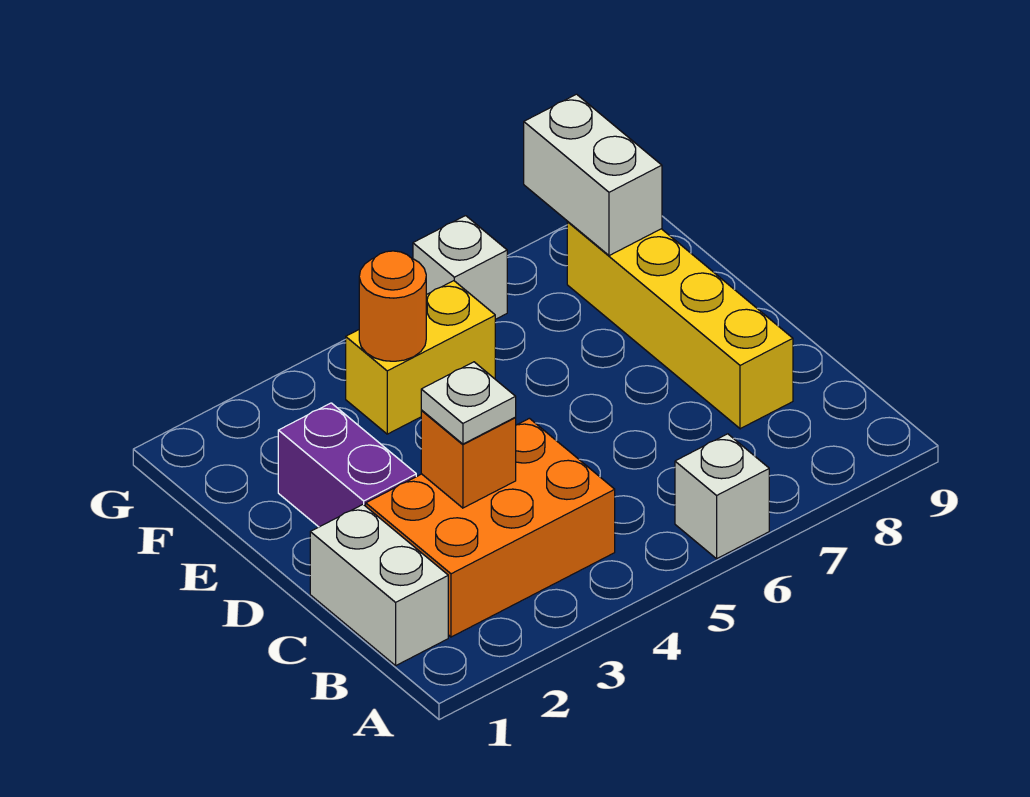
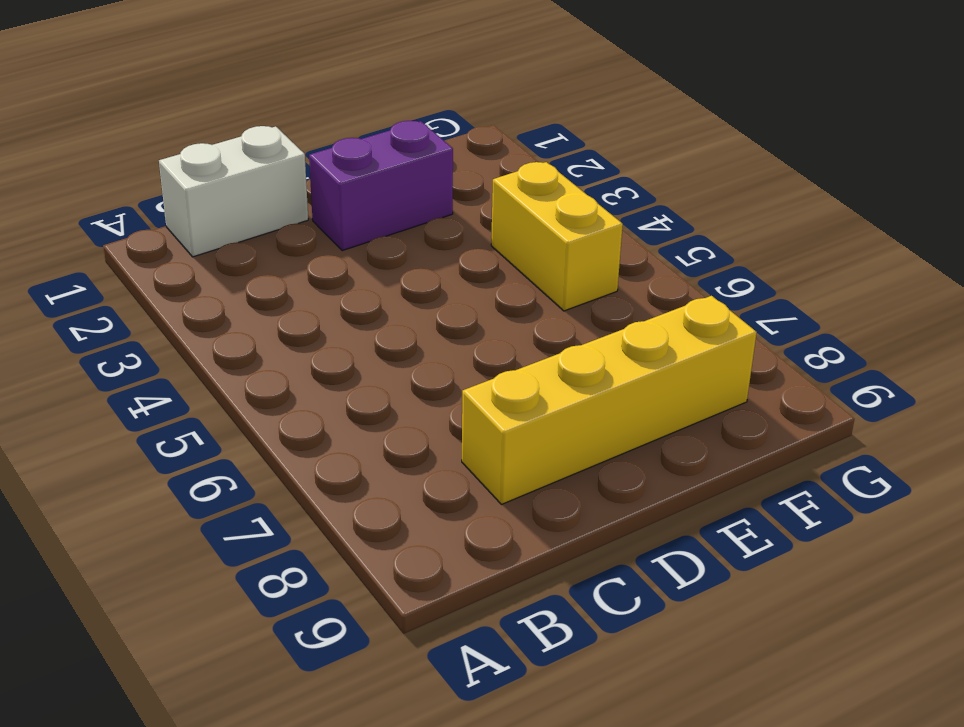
none -> white brick A6 level 1
none -> orange brick B2:C4 level 1

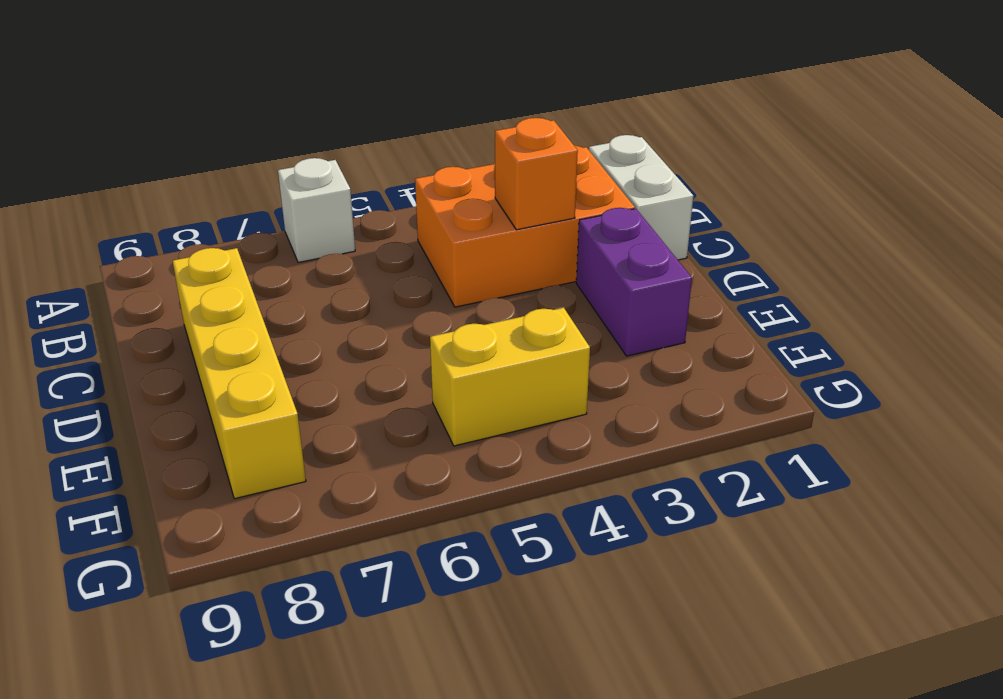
none -> white brick G6 level 1
none -> orange round brick F4 level 2

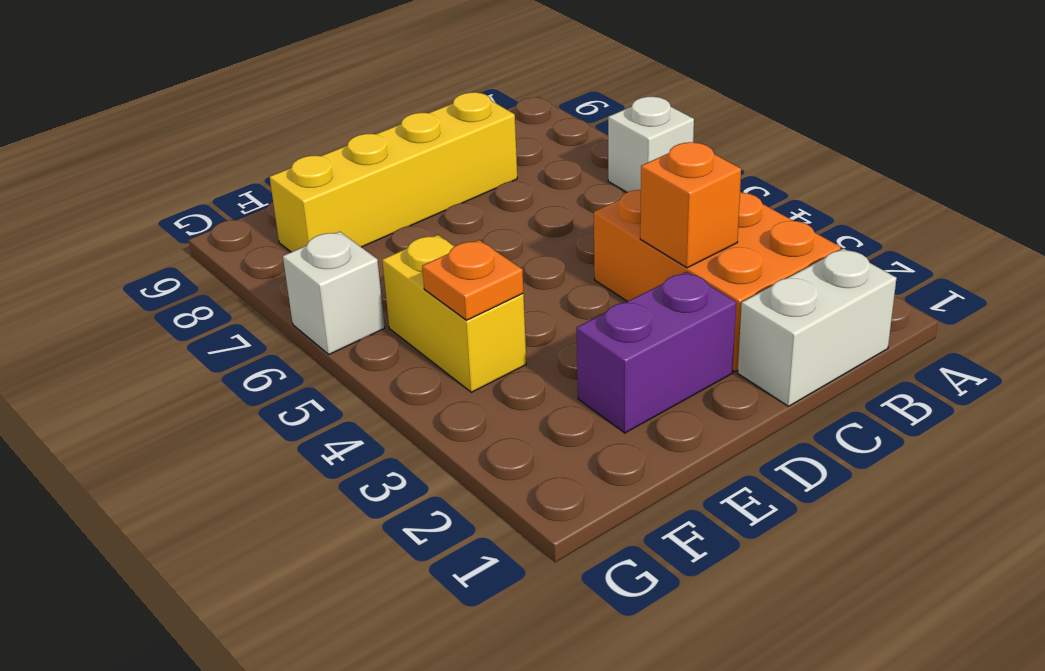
orange plate F4 level 2 -> orange round brick F4 level 2
none -> white brick F8:G8 level 2
none -> white plate C3 level 3

